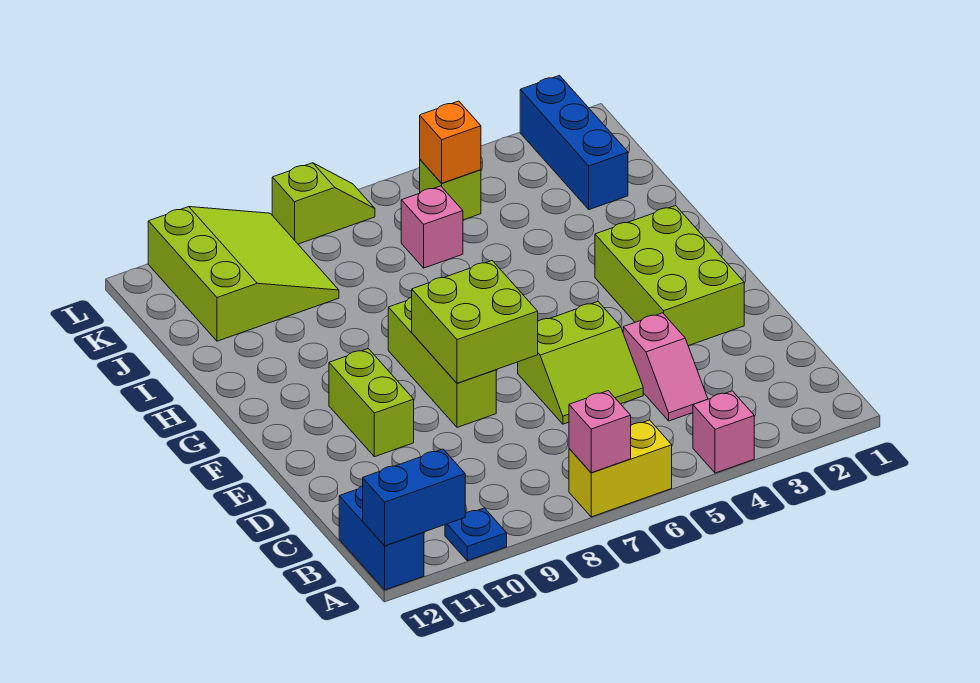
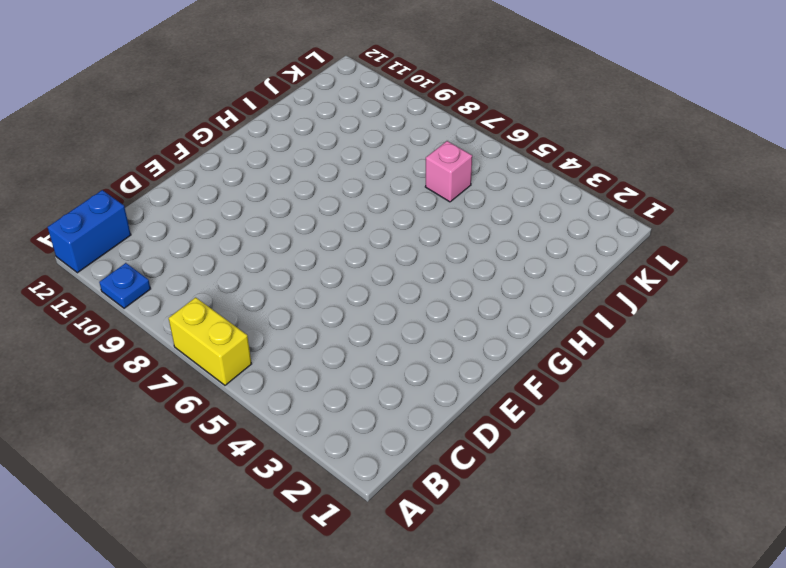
none -> pink brick A4 level 1
none -> pink slope C4:D4 level 1 top D
none -> lime slope D5:E6 level 1 top E

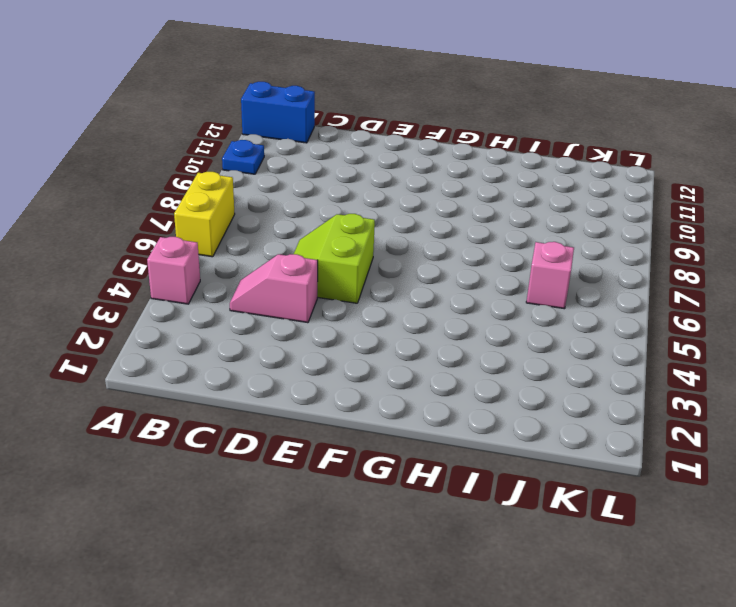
none -> lime brick E2:G3 level 1
none -> lime brick E8:G8 level 1
none -> lime brick E10:F10 level 1

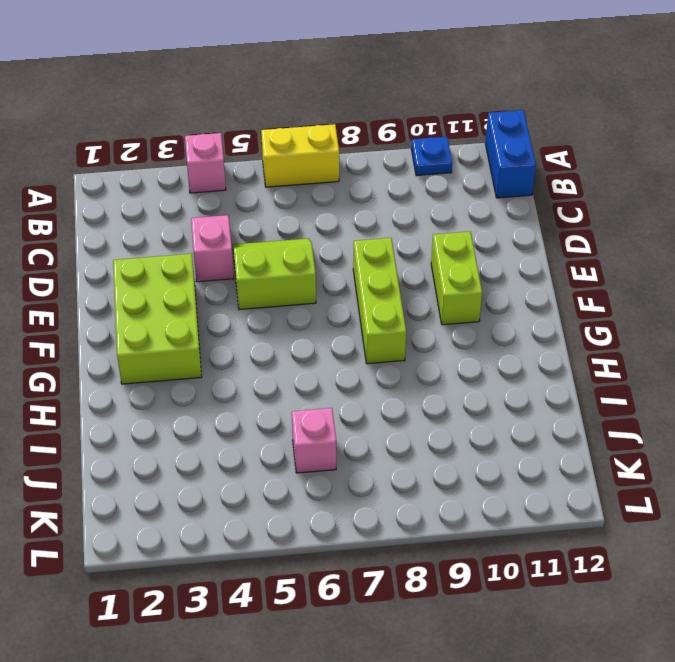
none -> blue brick J2:L2 level 1
none -> lime slope J9:L11 level 1 top 11
none -> lime brick K5 level 1

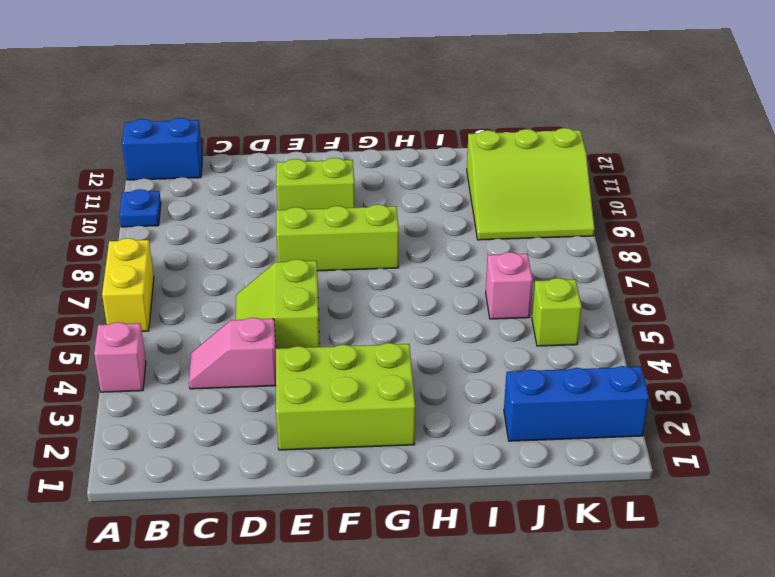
none -> lime slope L7:L8 level 1 top 8
none -> pink brick A7 level 2
none -> blue brick A11:A12 level 2

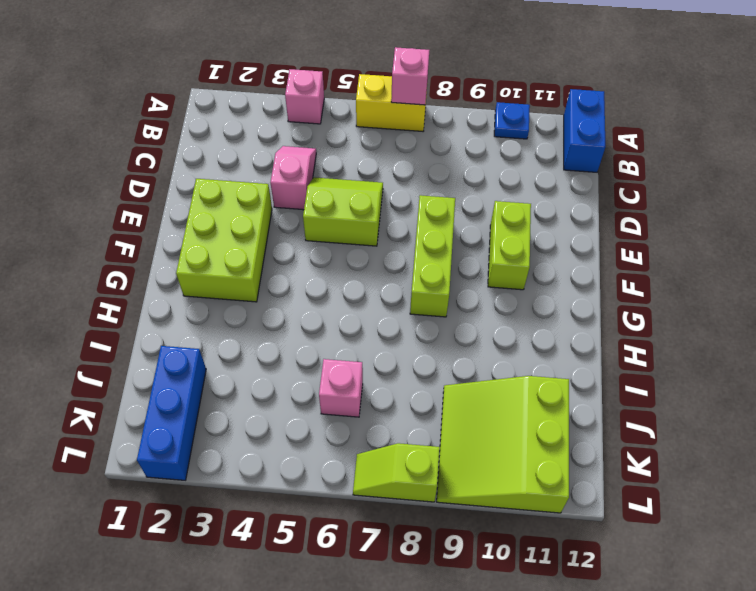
none -> lime brick K5 level 1
none -> blue brick A11:A12 level 2
none -> lime brick E7:F8 level 2

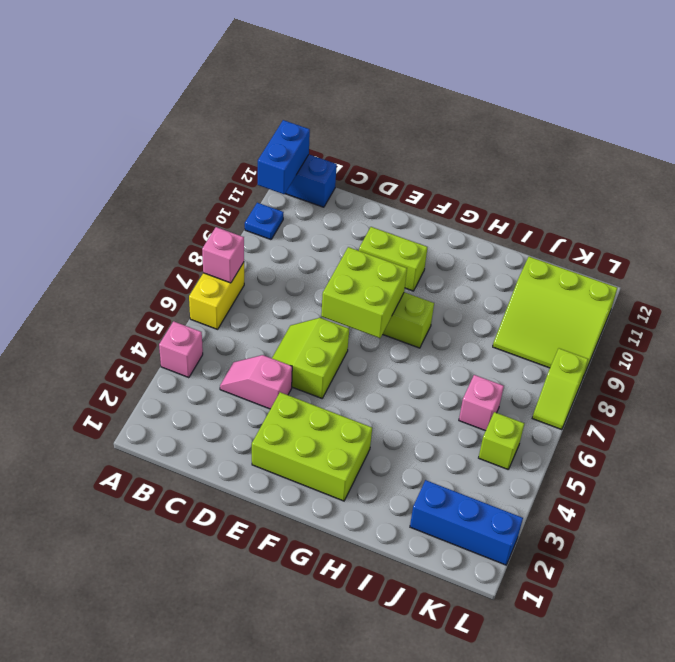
none -> orange brick K5 level 2

